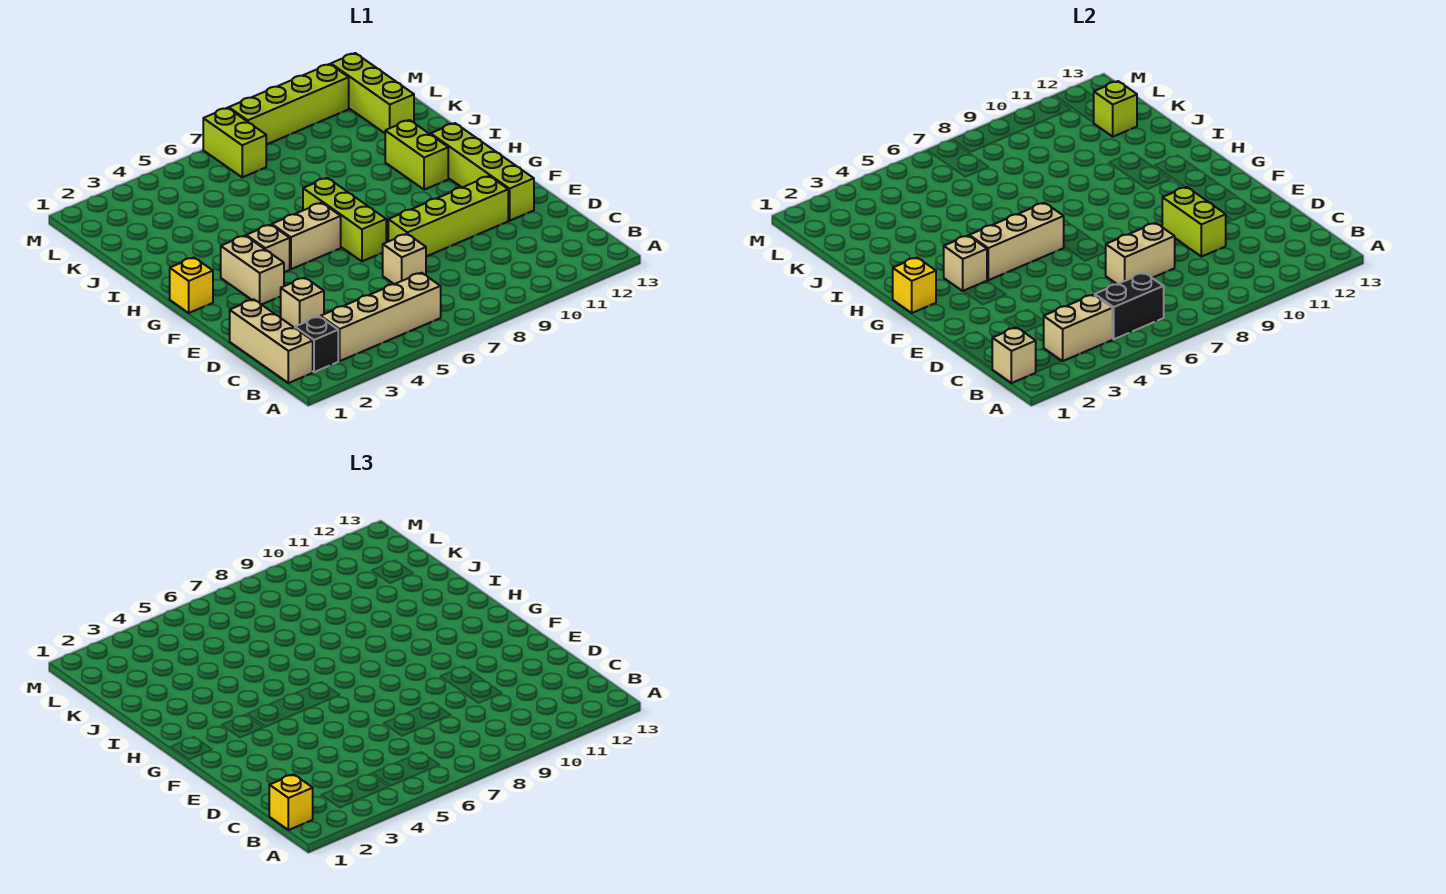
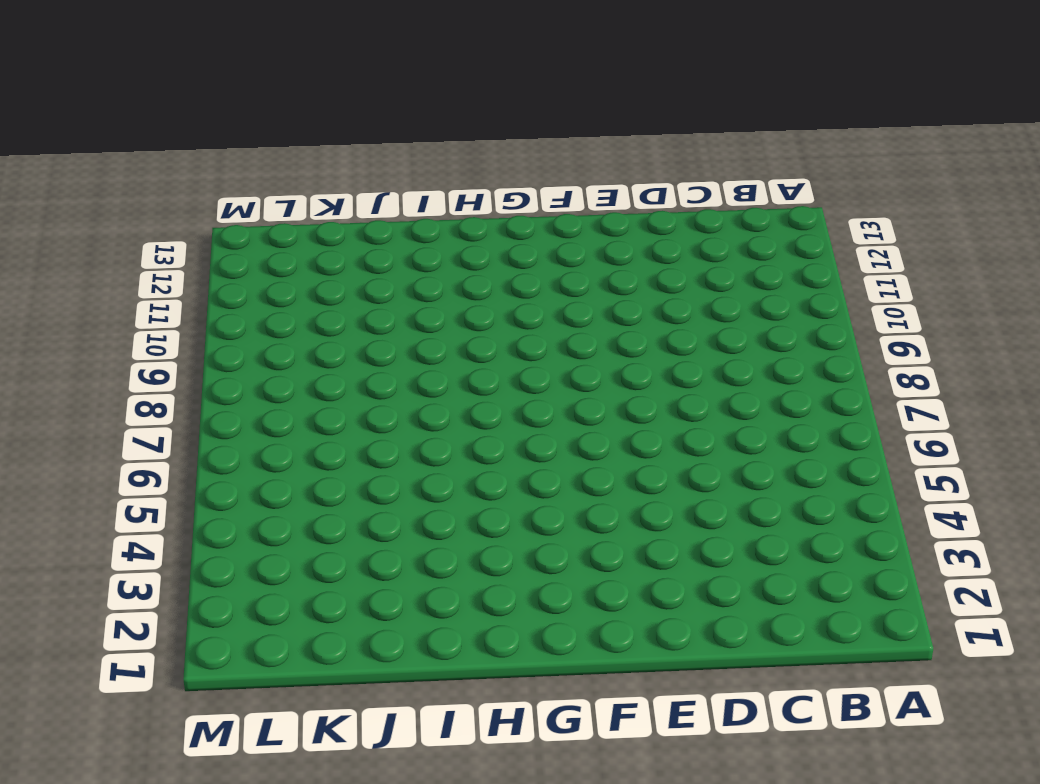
none -> tan brick B1:D1 level 1
none -> black brick B2 level 1
none -> tan brick B3:B6 level 1

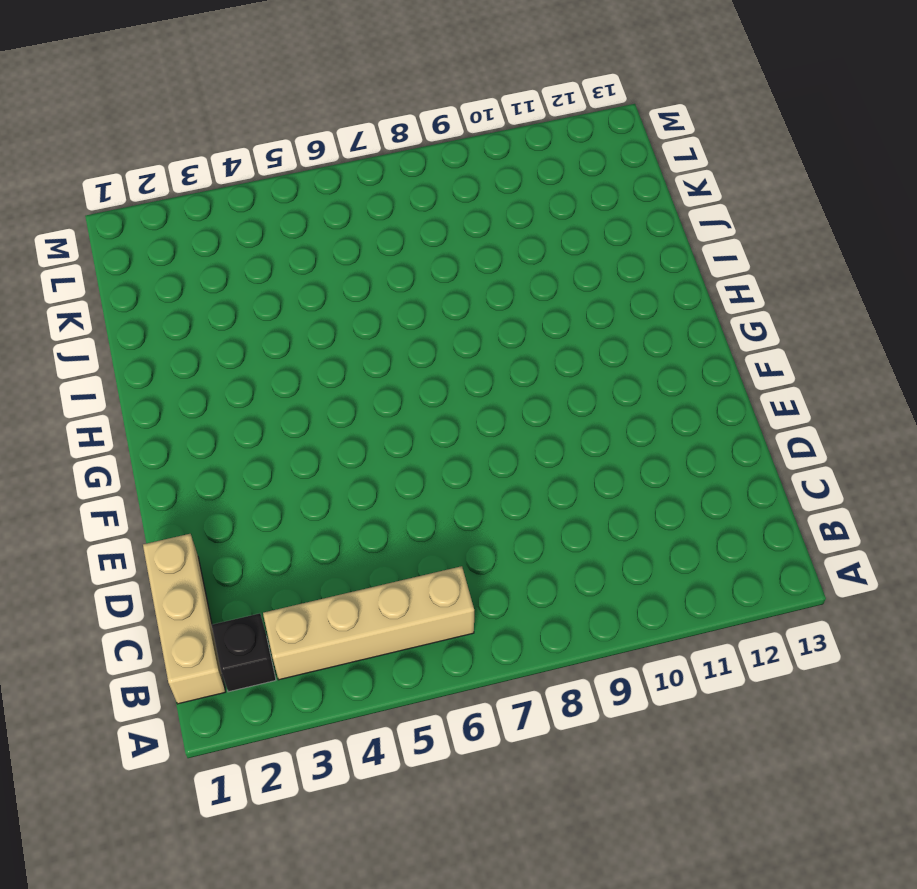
none -> tan brick D3 level 1
none -> tan brick D7 level 1
none -> lime brick E8:E11 level 1

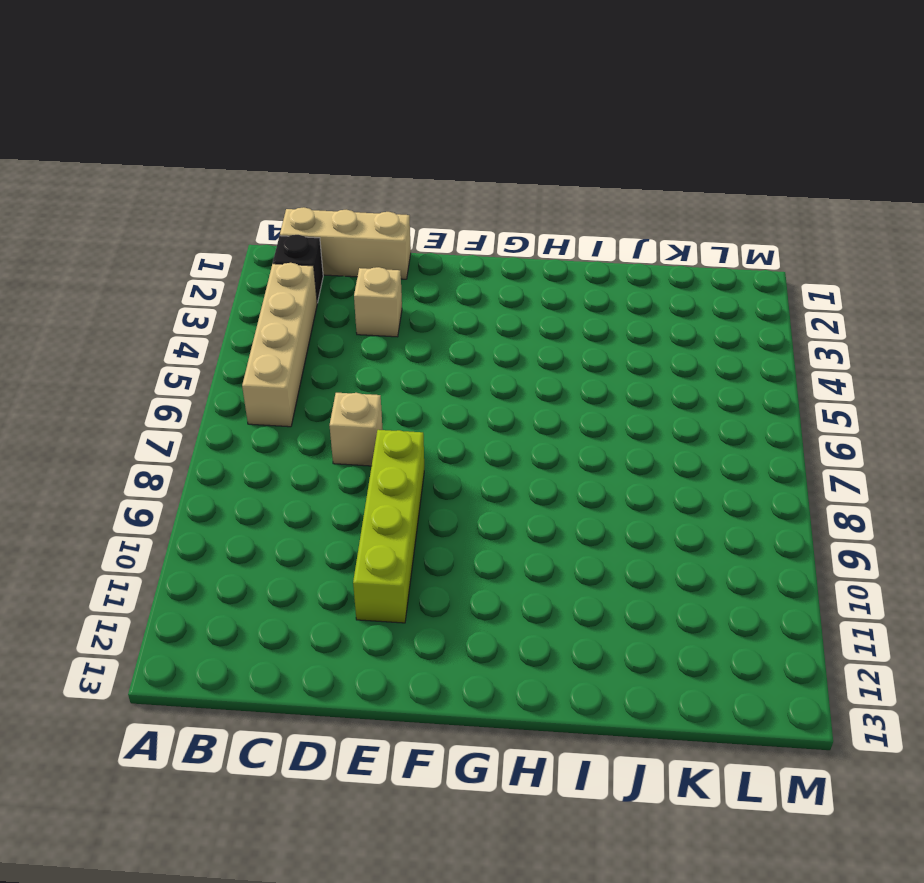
none -> lime brick E12:H12 level 1
none -> tan brick F3:G3 level 1
none -> lime brick F7:H7 level 1

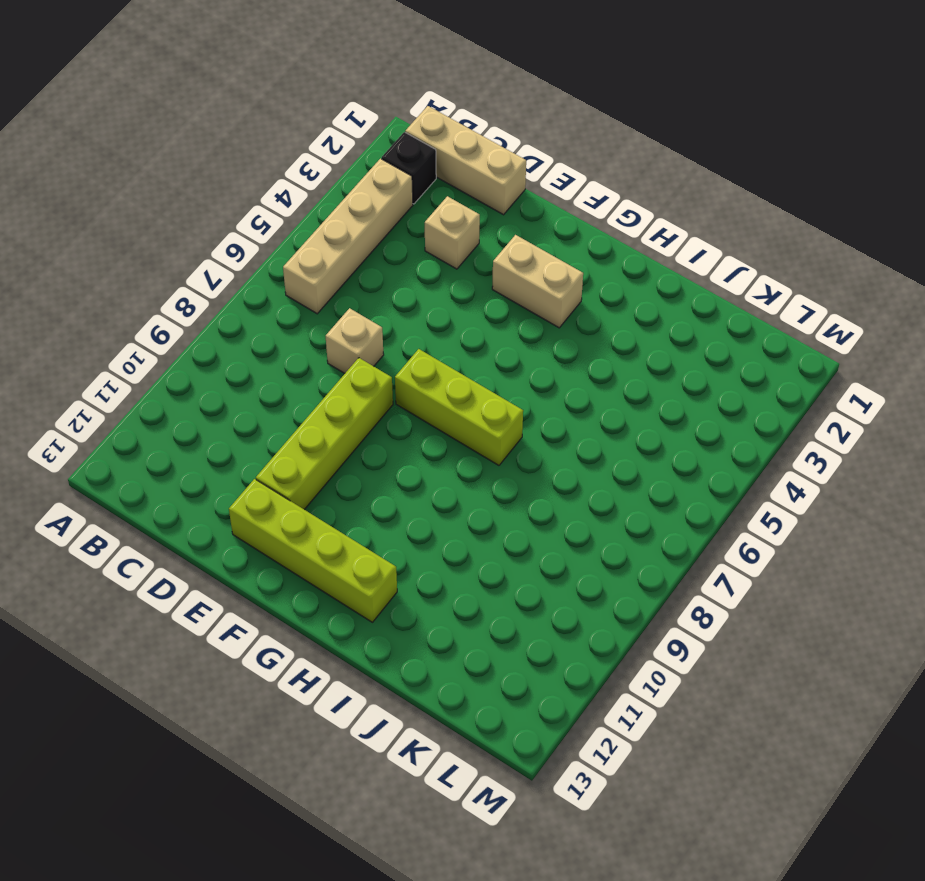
none -> yellow brick G1 level 1
none -> tan brick G4 level 1
none -> tan brick G5:G6 level 1

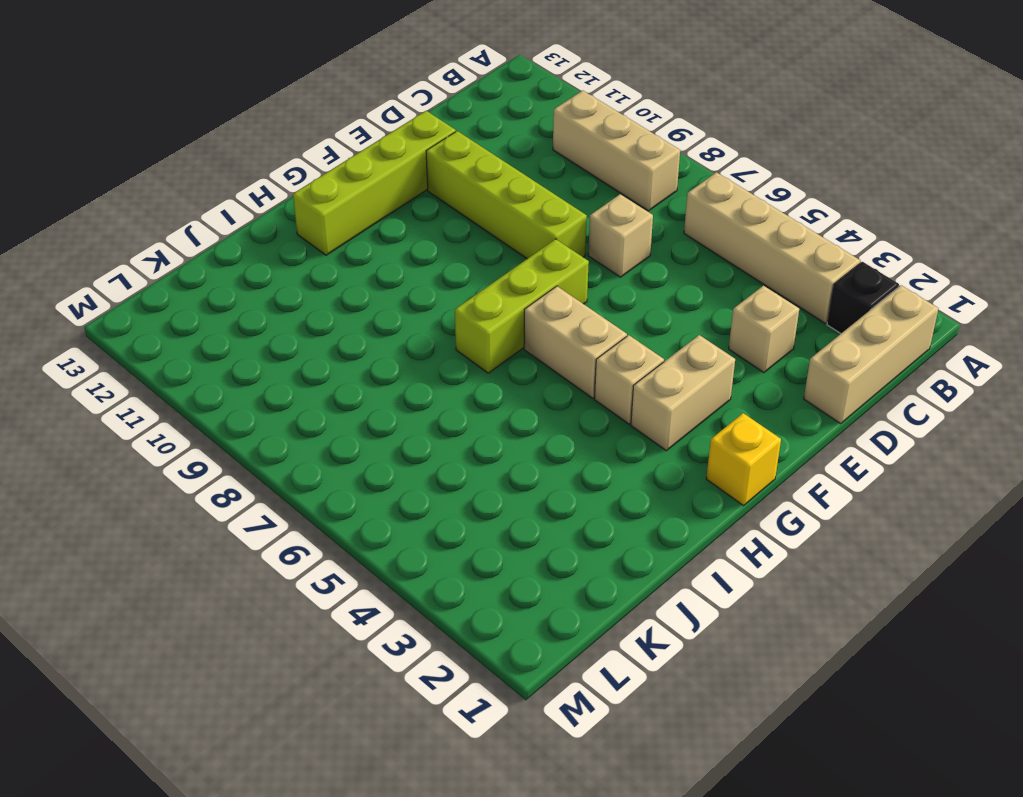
tan brick B8:B10 level 1 -> tan brick G4:G6 level 2
none -> lime brick H11:I11 level 1
none -> lime brick K12:M12 level 1
none -> lime brick L7:M7 level 1

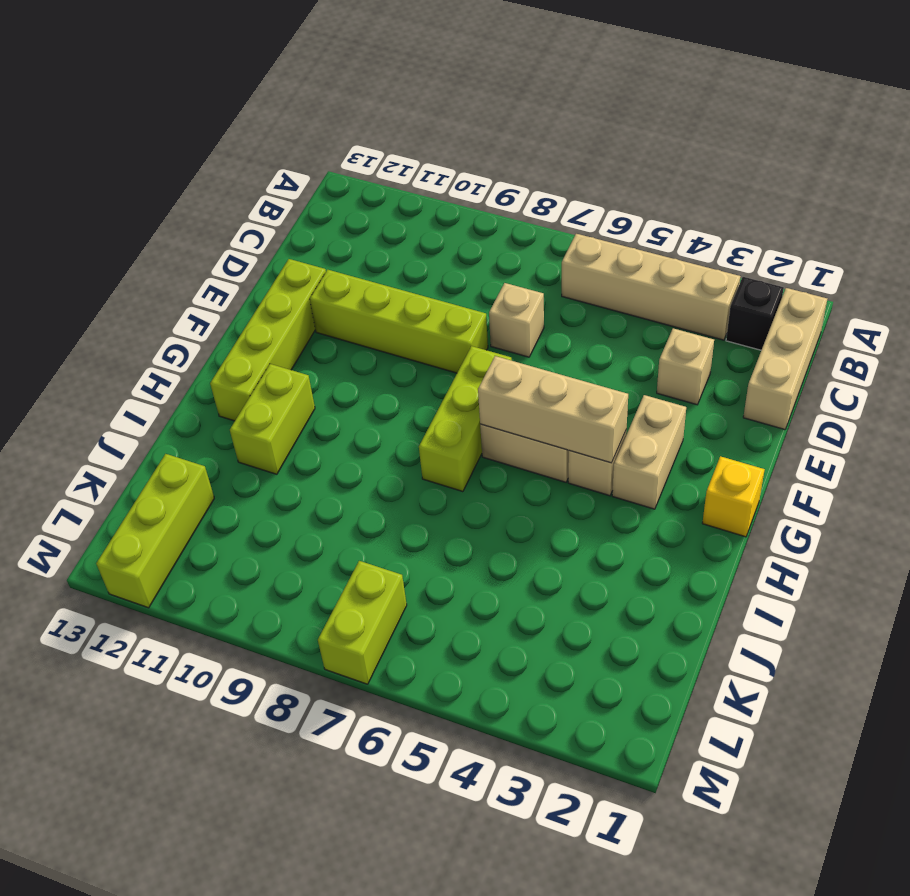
none -> lime brick M8:M11 level 1
none -> tan brick B1 level 2
none -> tan brick B3:B4 level 2

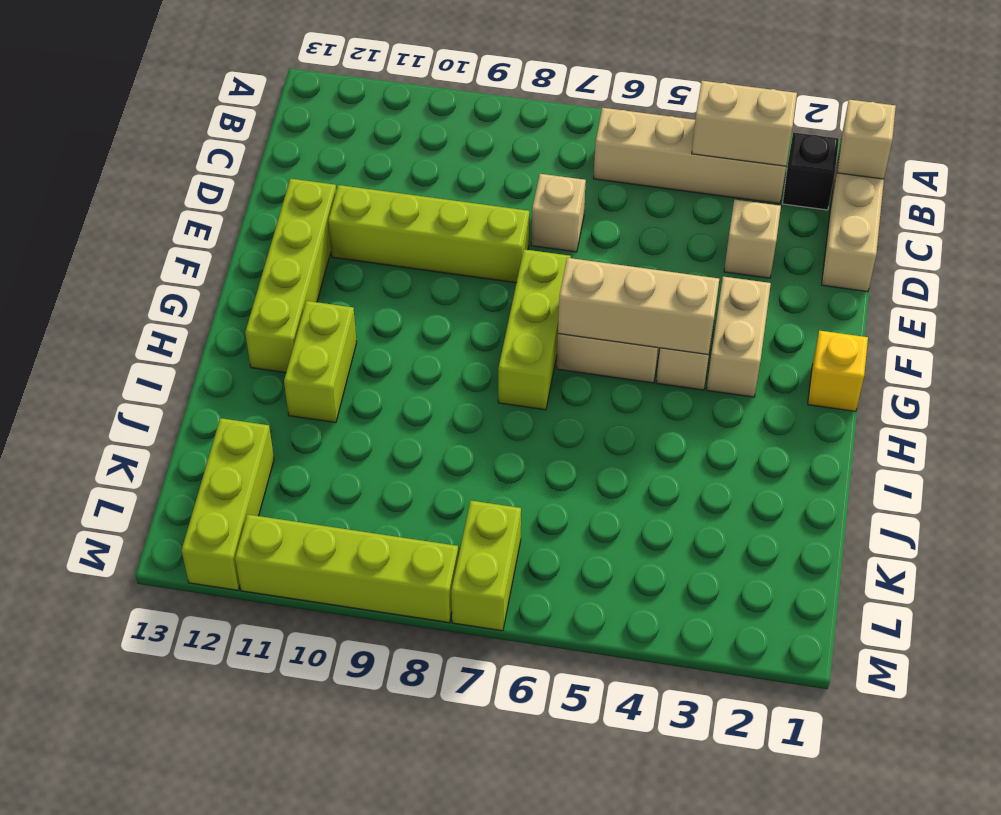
none -> black brick B5:B6 level 2
none -> tan brick D7:D8 level 2
none -> lime brick D10:E10 level 2

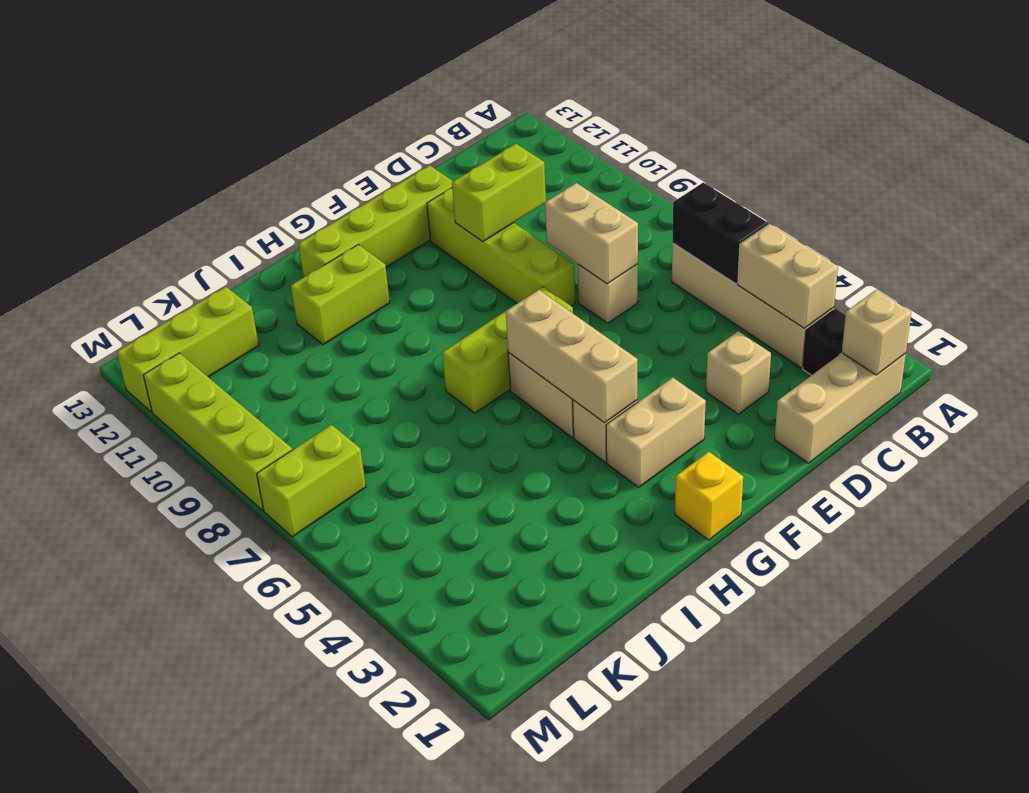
none -> yellow brick G1 level 2
none -> tan brick G3 level 2
none -> lime brick K12 level 2

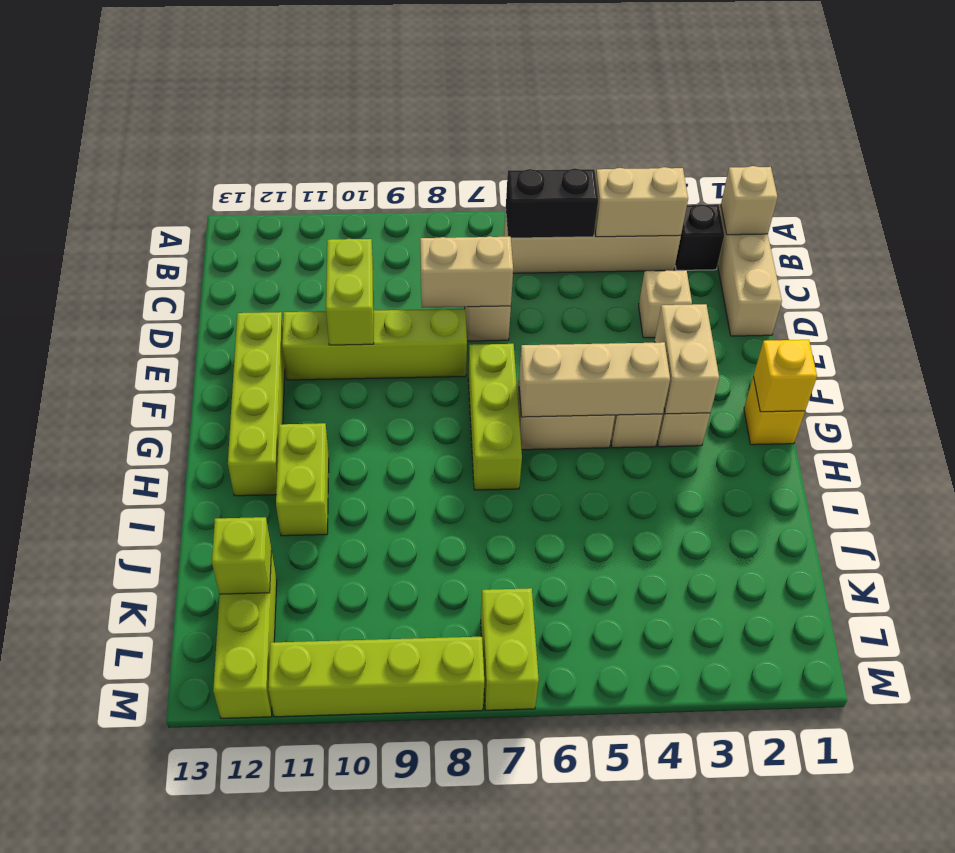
tan brick F3:G3 level 2 -> tan brick G3 level 2
none -> yellow brick B1 level 3

